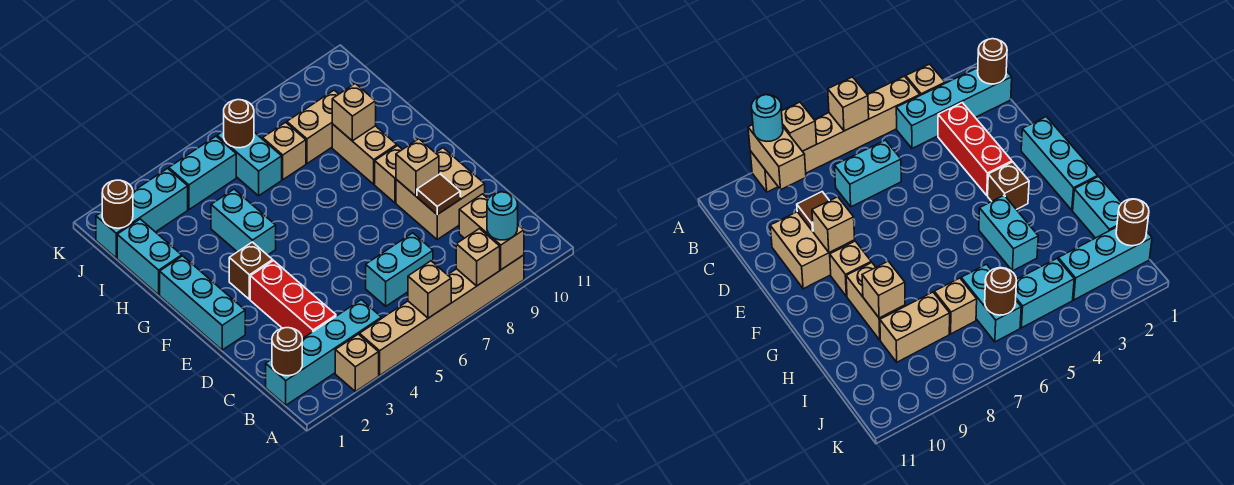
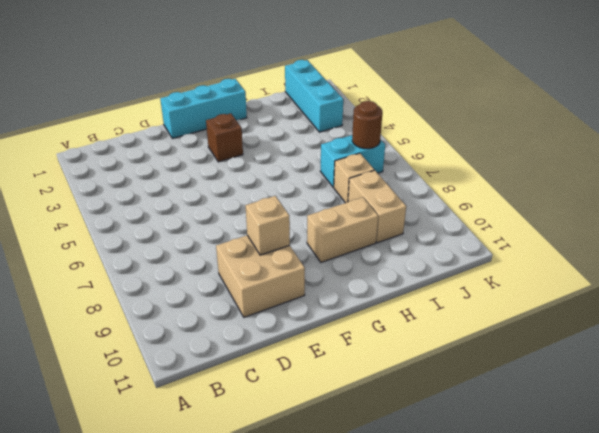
none -> tan brick A3 level 1
none -> tan brick A4:A9 level 1
none -> cyan brick B1:B4 level 1

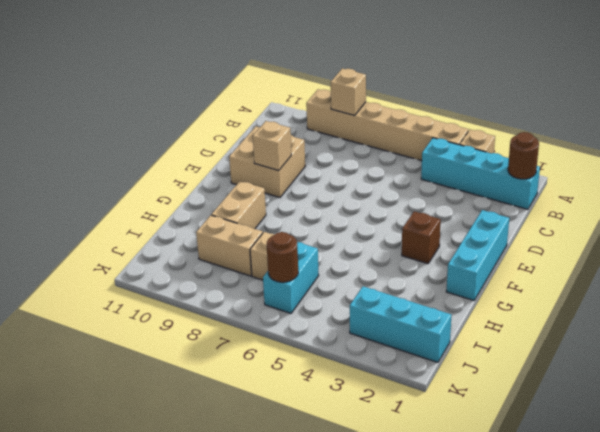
none -> red brick C3:E3 level 1
none -> cyan brick C6:C7 level 1
none -> tan brick F9 level 1

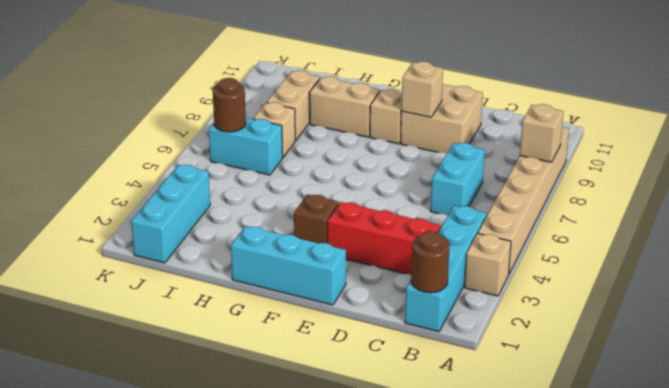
none -> cyan brick G4:H4 level 1
none -> cyan brick H1:I1 level 1
none -> cyan brick J4:J5 level 1

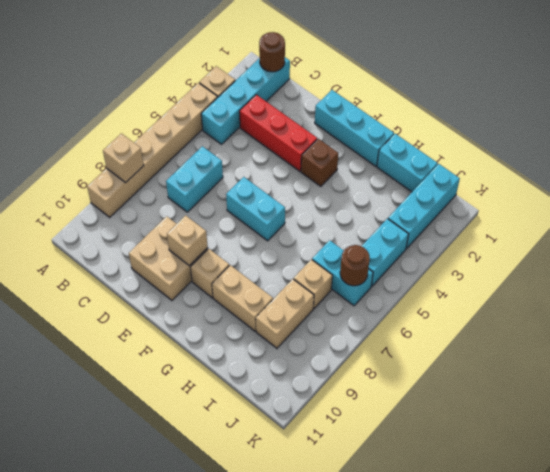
cyan brick E6:F6 level 1 -> cyan brick G4:H4 level 1
none -> tan brick A6 level 2
none -> tan brick A9:B9 level 2
none -> brown tile D9 level 2

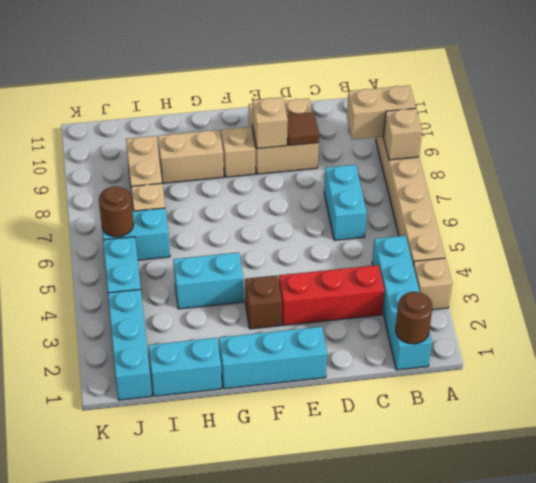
none -> tan brick A6 level 2
none -> tan brick H9 level 2
none -> brown round brick J1 level 2

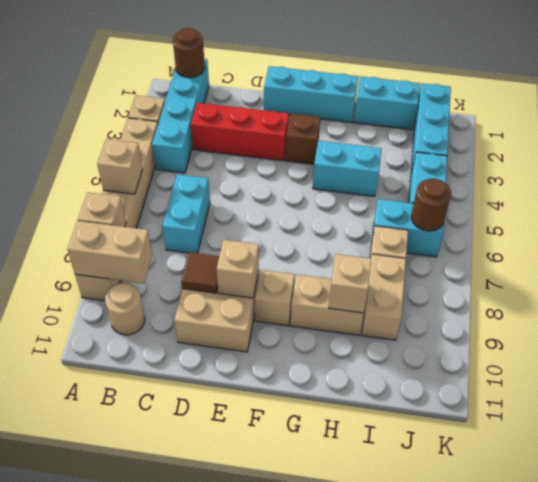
tan round brick B10 level 1 -> none
none -> brown round brick J1 level 2
none -> cyan round brick A9 level 3

